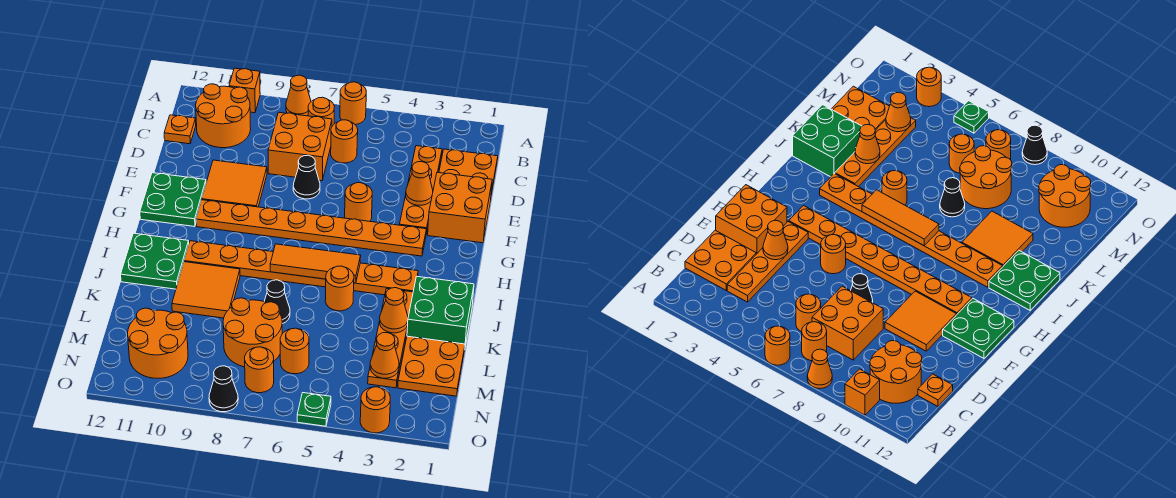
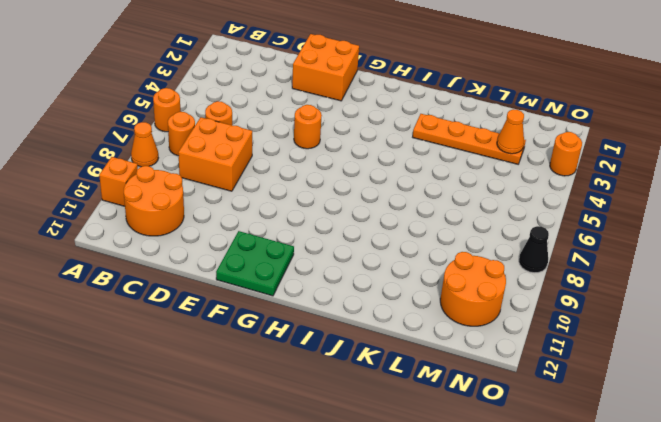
none -> orange plate C1:D2 level 1
none -> orange plate C3:F3 level 1
none -> orange plate C12 level 1
none -> black cone E7 level 1

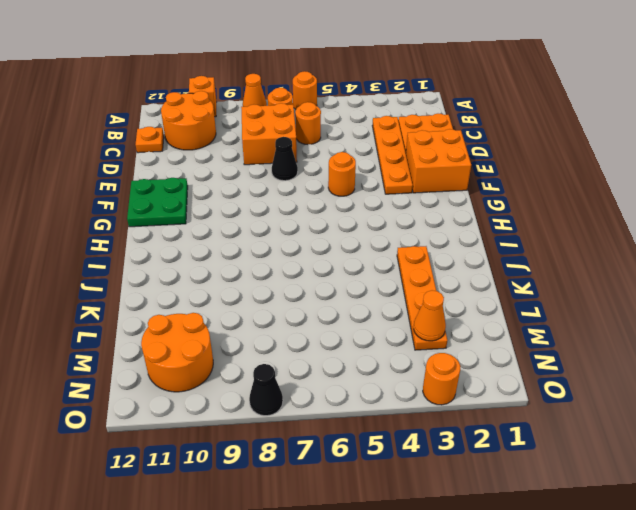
none -> orange tile E9:F10 level 1
none -> orange plate G3:G10 level 1
none -> orange plate I3:I10 level 1
none -> green plate I11:J12 level 1

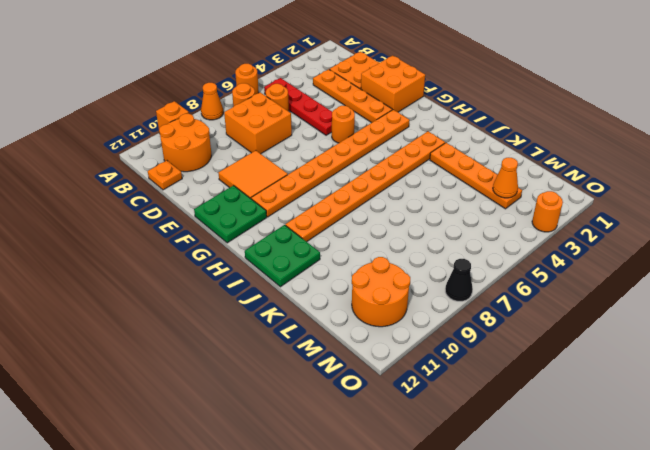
red plate B5:E5 level 1 -> none
none -> black cone E7 level 1
none -> green brick J1:K2 level 1
none -> orange round brick J5 level 1
none -> orange tile J9:K10 level 1

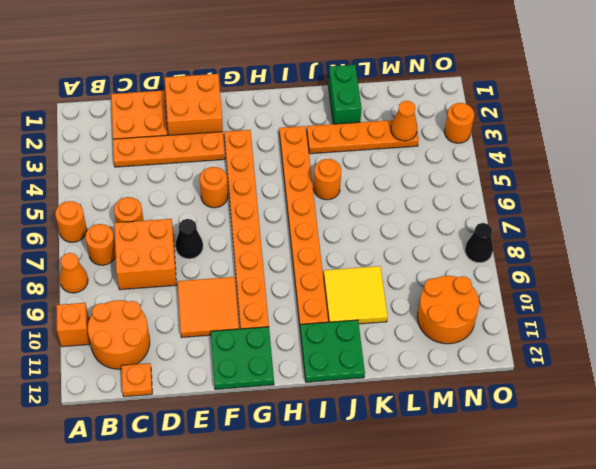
yellow tile J9:K10 level 1 -> orange tile J9:K10 level 1
green brick K1:K2 level 1 -> green brick J1:K2 level 1
none -> black cone K7 level 1
none -> orange plate L1:M2 level 1
none -> orange round brick L7:M8 level 1
none -> orange round brick M6 level 1

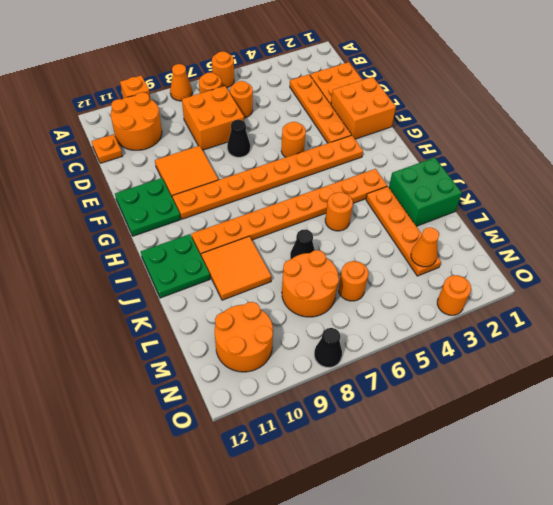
none -> orange plate L1:M2 level 1
none -> orange round brick N7 level 1
none -> green plate O5 level 1
none -> orange cone E3 level 2

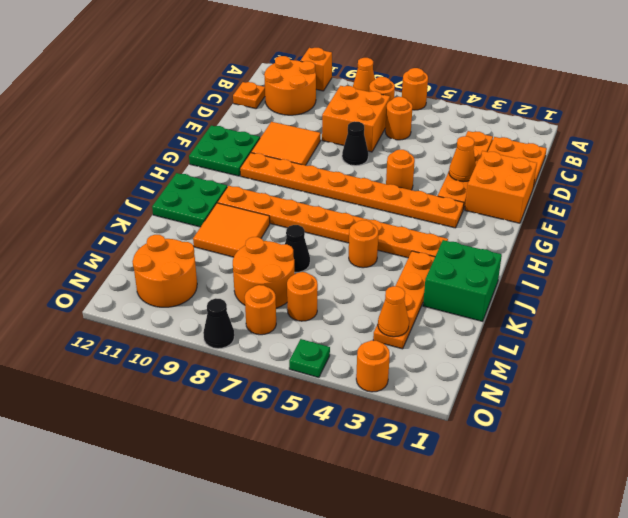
none -> orange plate L1:M2 level 1
none -> orange tile I5:I7 level 2
none -> orange cone K3 level 2

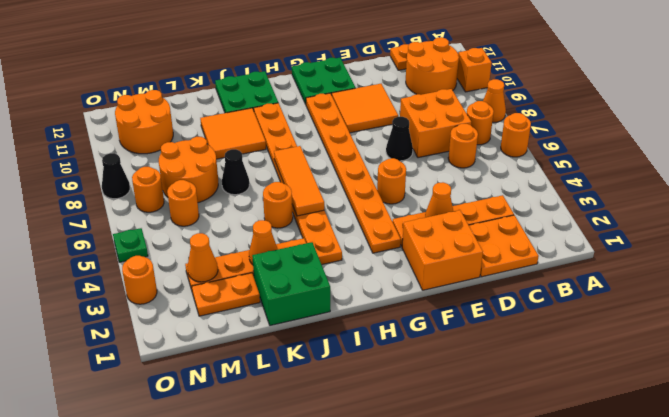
orange plate L2:M2 level 1 -> orange plate L1:M2 level 1

